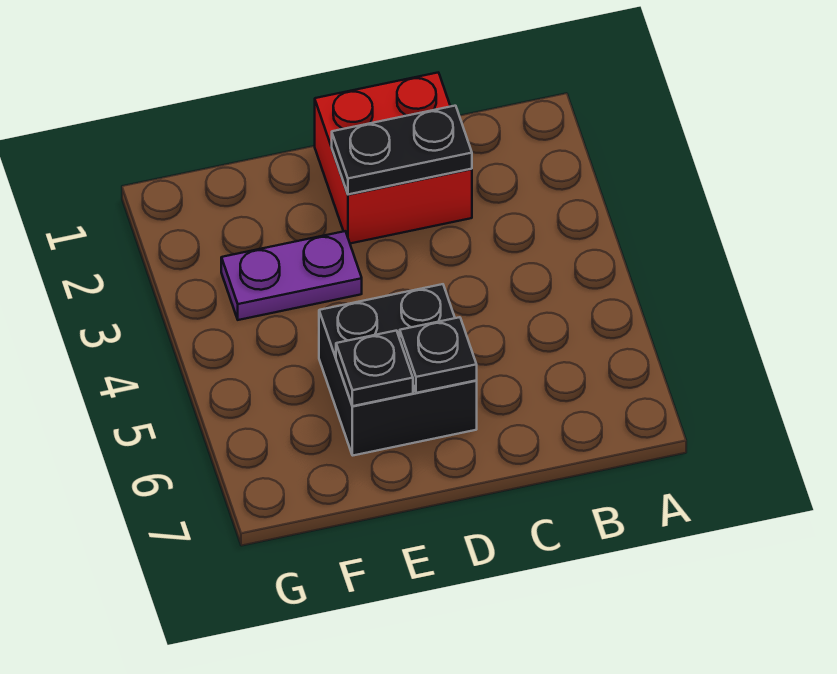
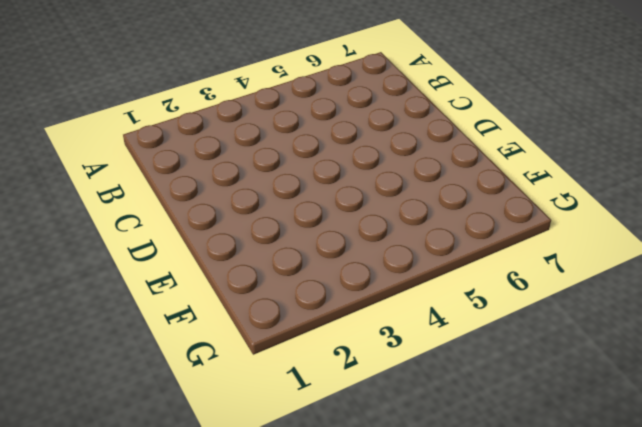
none -> red brick C1:D2 level 1
none -> black brick D5:E6 level 1

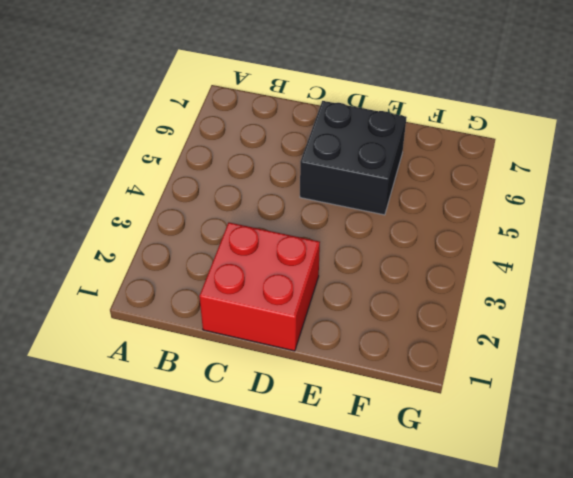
none -> purple plate E3:F3 level 1
none -> black plate C2:D2 level 2

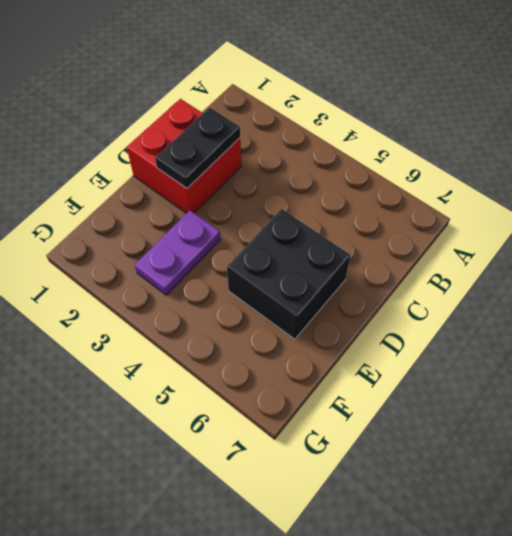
none -> black plate D6 level 2
none -> black plate E6 level 2

